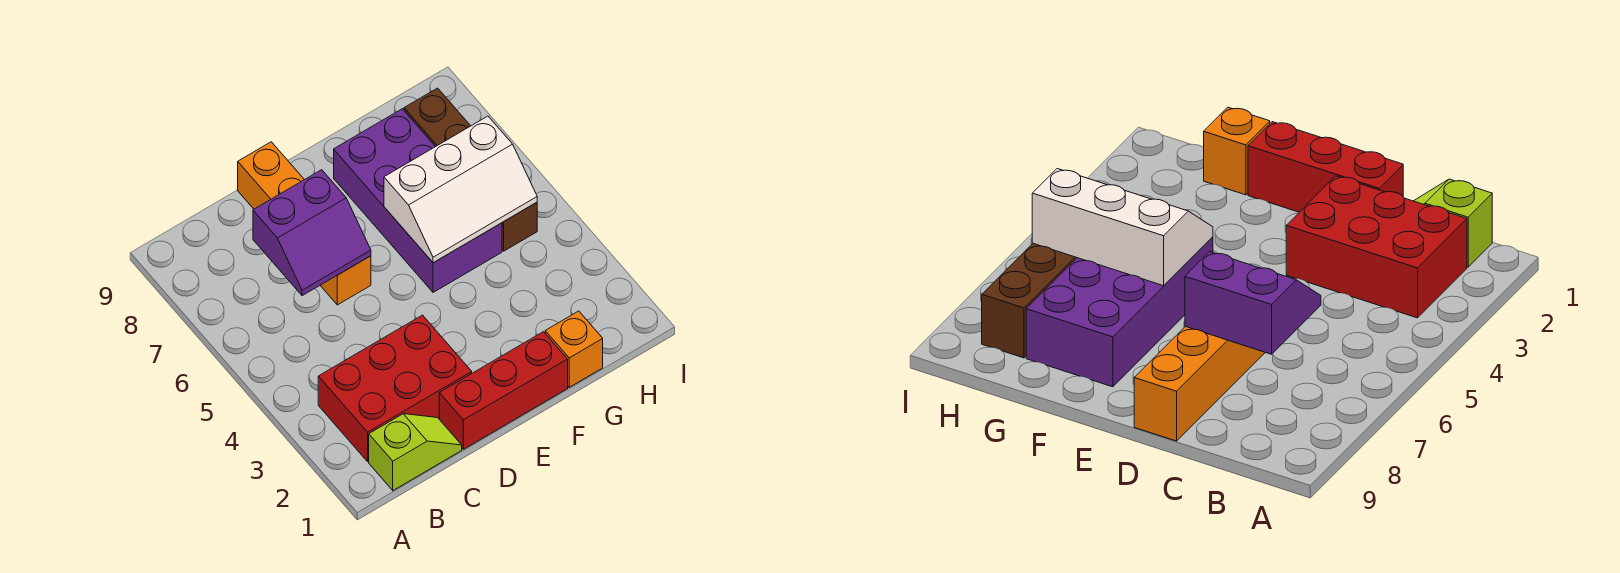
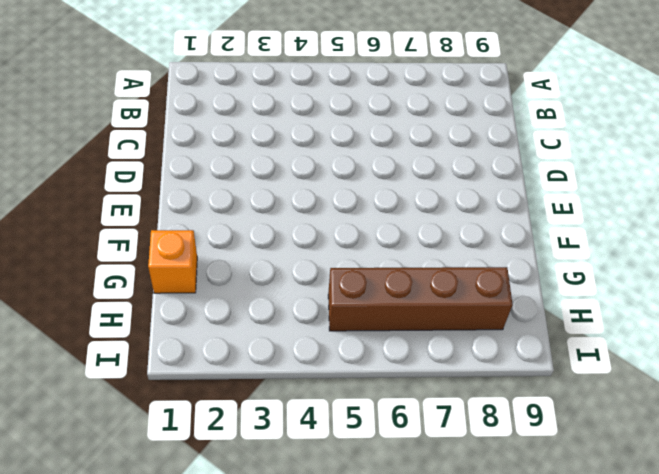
none -> lime slope B1:C1 level 1 top B
none -> red brick B2:D3 level 1

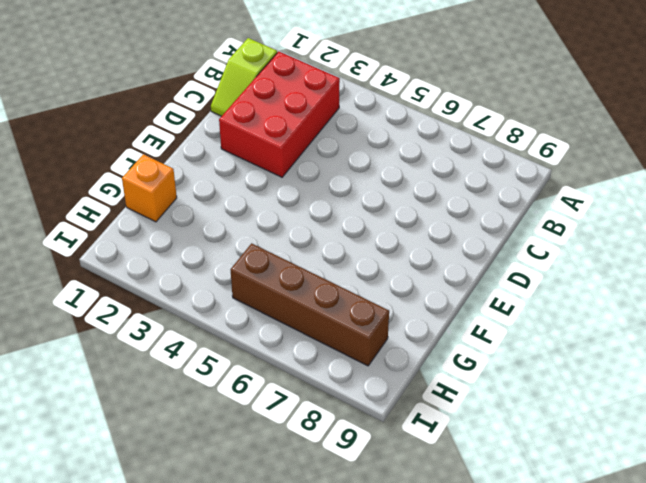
none -> red brick D1:F1 level 1
none -> orange brick D6:D9 level 1

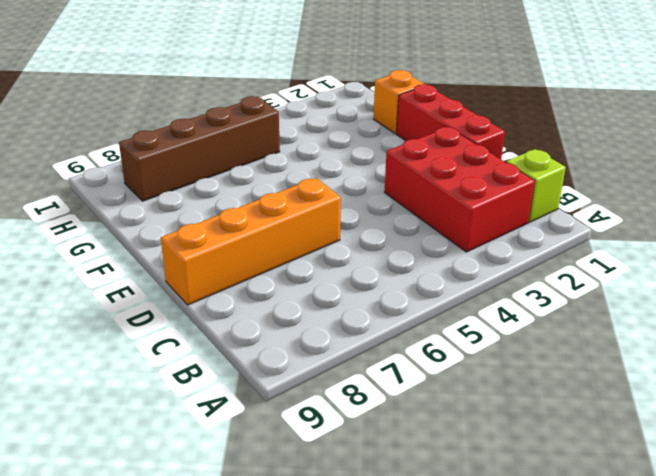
none -> purple brick F5:G8 level 1
none -> purple slope C6:D7 level 2 top 7

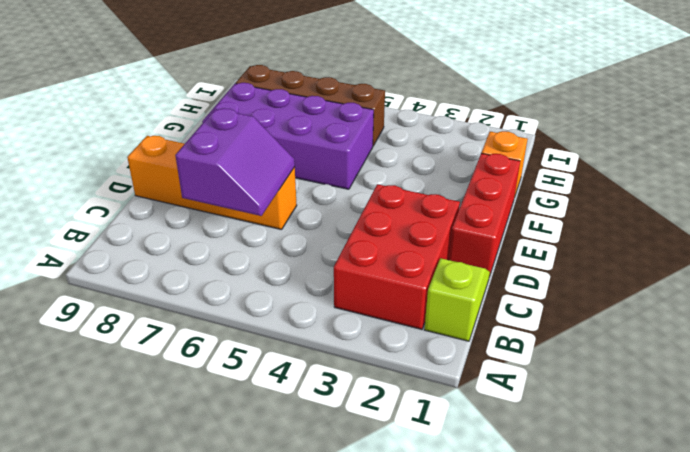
none -> white slope F5:H6 level 2 top 6

